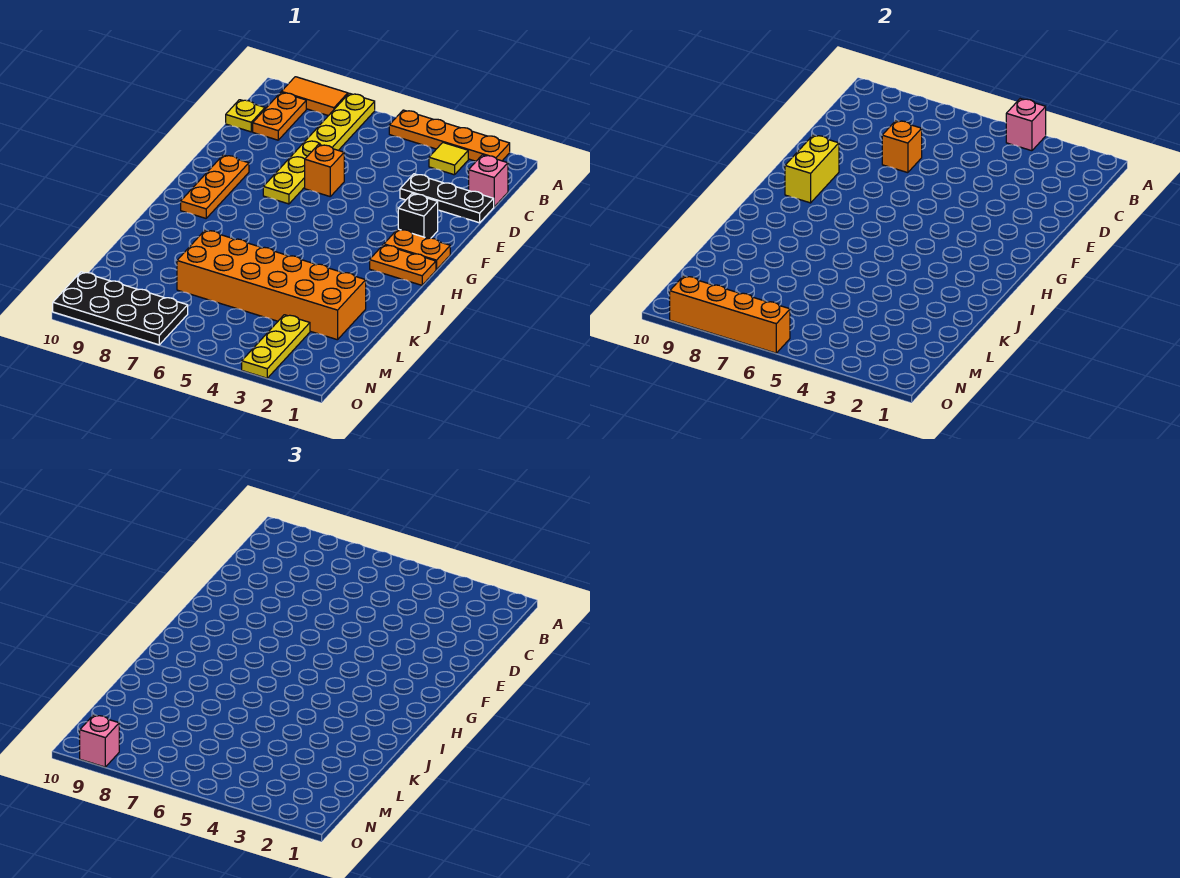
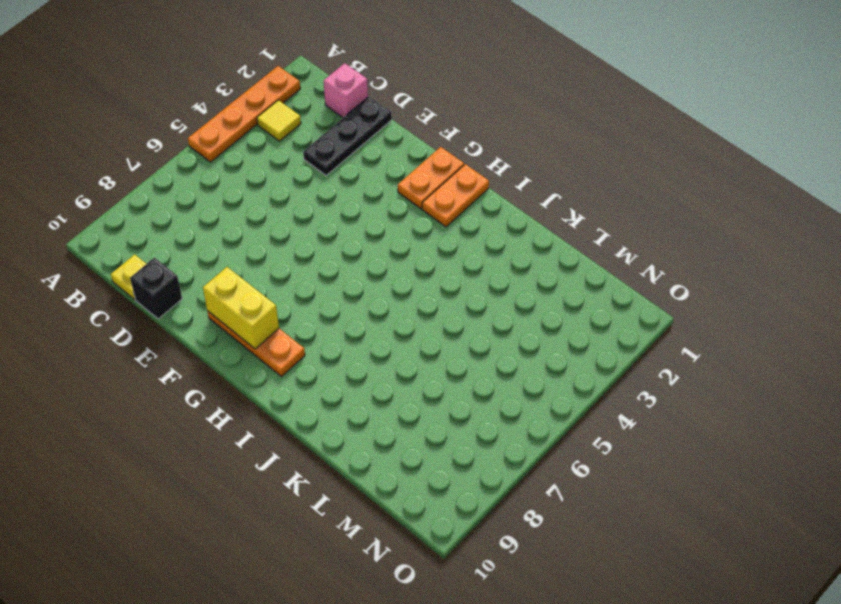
black brick D10 level 1 -> black brick F2 level 1
none -> yellow plate A7:F7 level 1
none -> orange tile A8:A9 level 1
none -> orange plate B9:C9 level 1

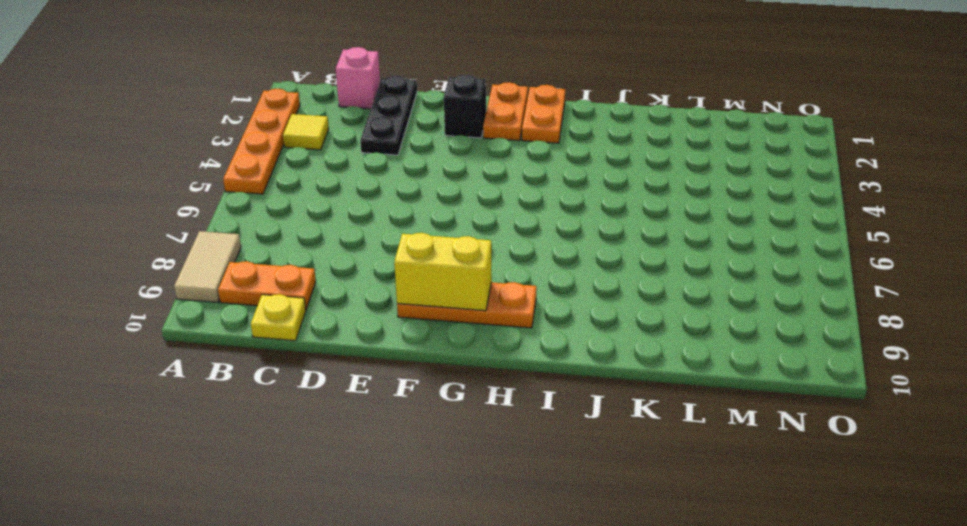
tan tile A8:A9 level 1 -> orange tile A8:A9 level 1
none -> yellow plate A7:F7 level 1
none -> orange brick E6 level 1
none -> orange brick K2:L7 level 1

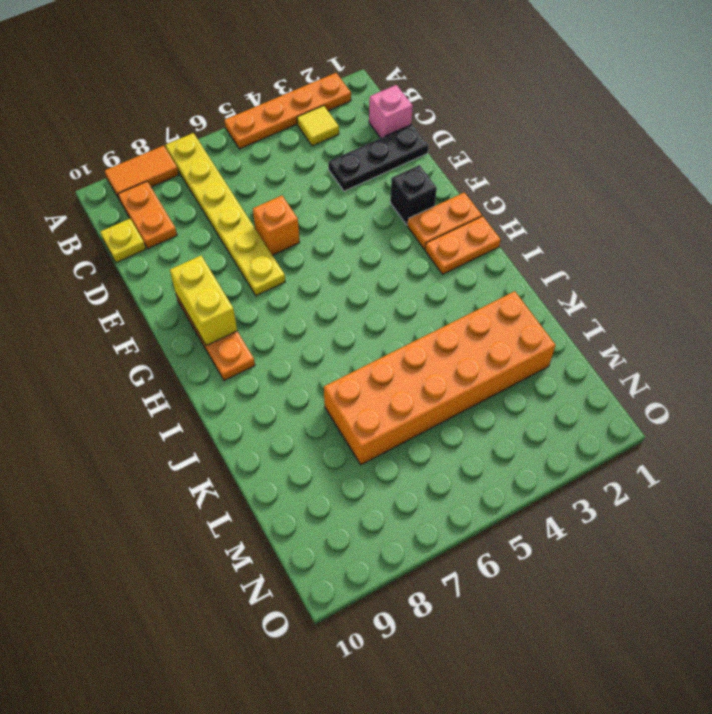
none -> yellow plate M3:O3 level 1
none -> black plate N7:O10 level 1
none -> pink brick A4 level 2

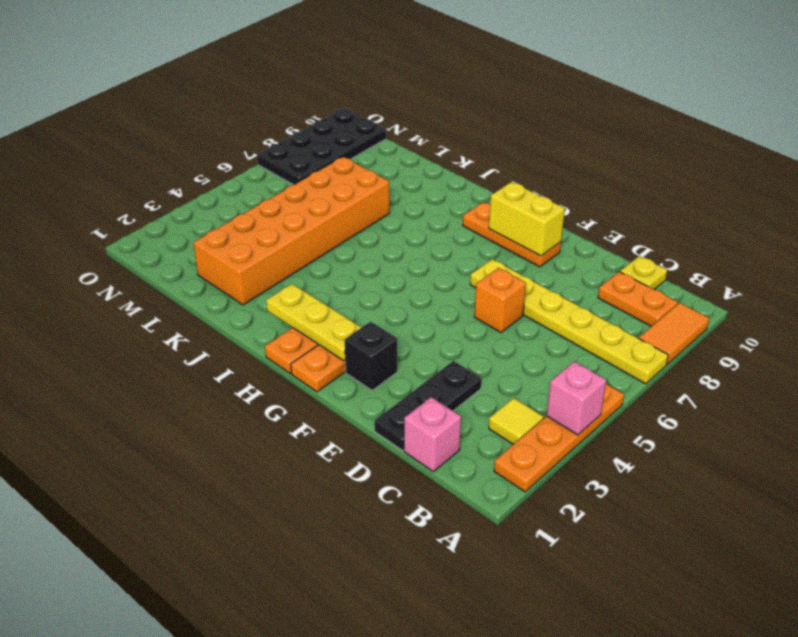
yellow plate G2:I2 level 2 -> yellow plate M3:O3 level 1
none -> orange brick D7 level 2
none -> orange brick O6:O9 level 2
none -> pink brick O9 level 3

